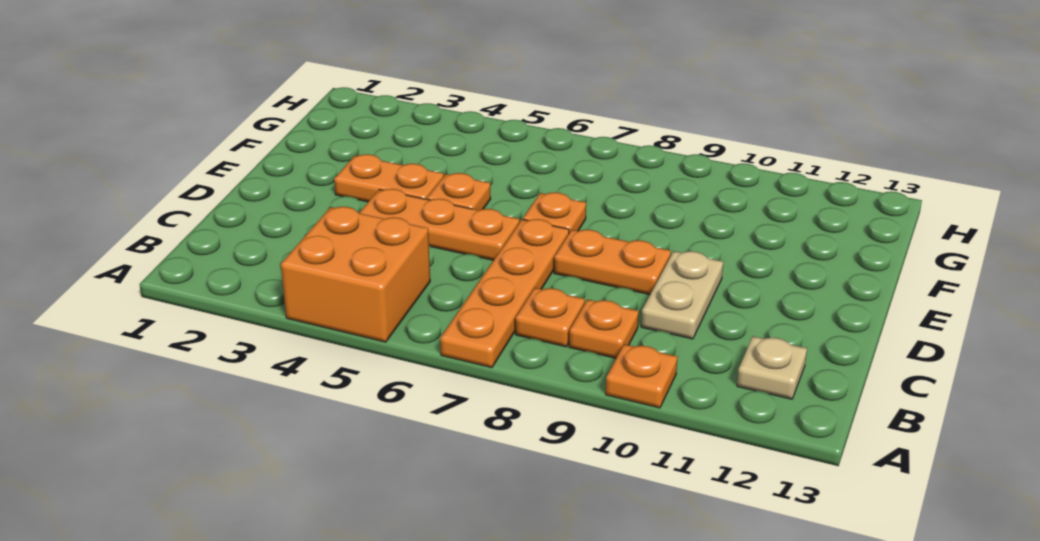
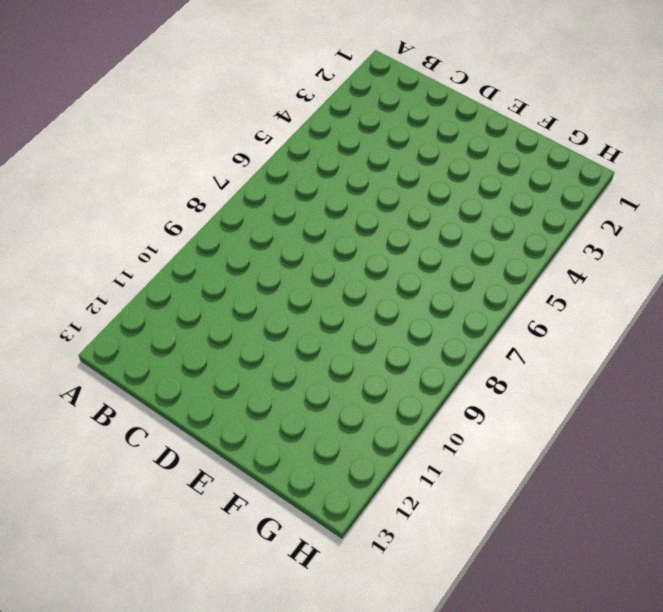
none -> orange brick A4:B5 level 1
none -> orange plate A7:D7 level 1
none -> orange plate A10 level 1

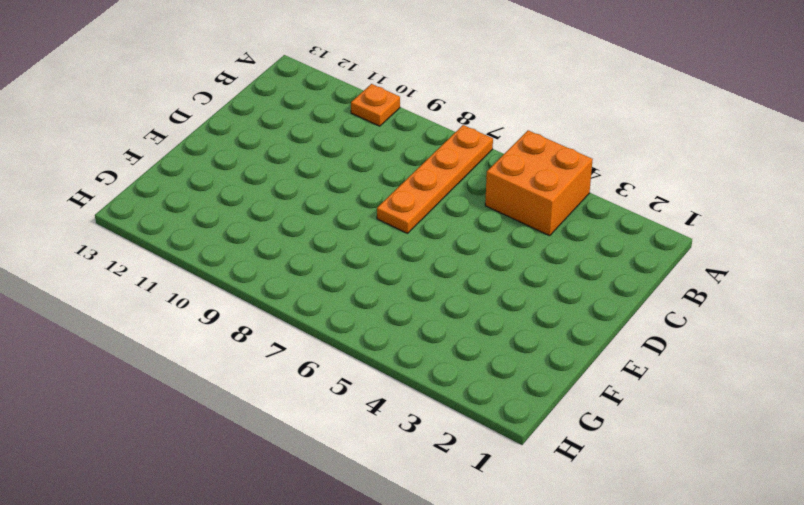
none -> orange plate B8 level 1
none -> orange plate B9 level 1
none -> tan plate B12 level 1

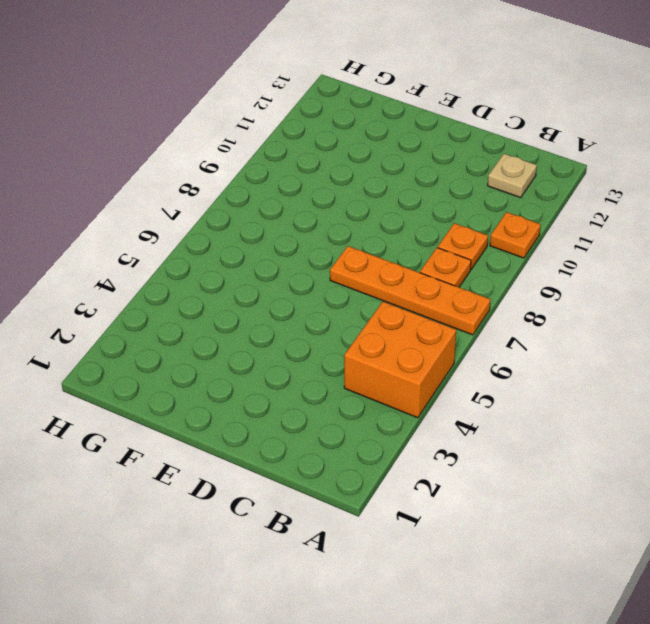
none -> tan plate C10:D10 level 1
none -> orange plate D4:D6 level 1
none -> orange plate D8:D9 level 1

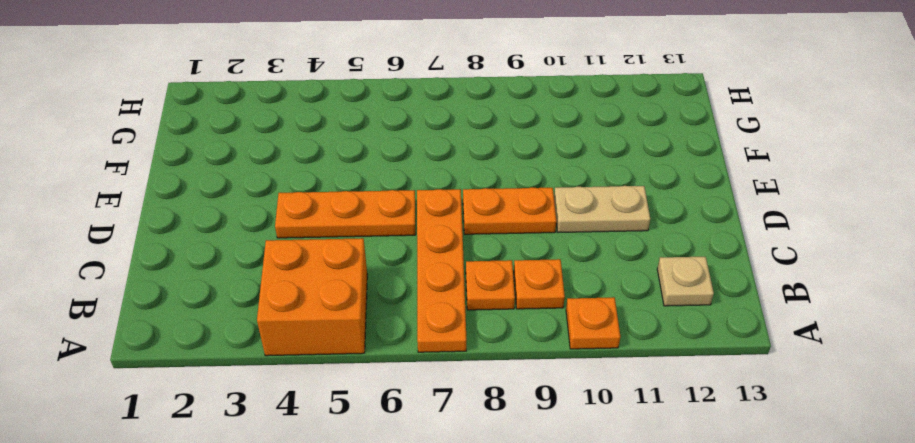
tan plate D10:D11 level 1 -> tan plate C10:D10 level 1
none -> orange plate E3:E4 level 1
none -> orange plate E5 level 1
none -> orange plate E7 level 1

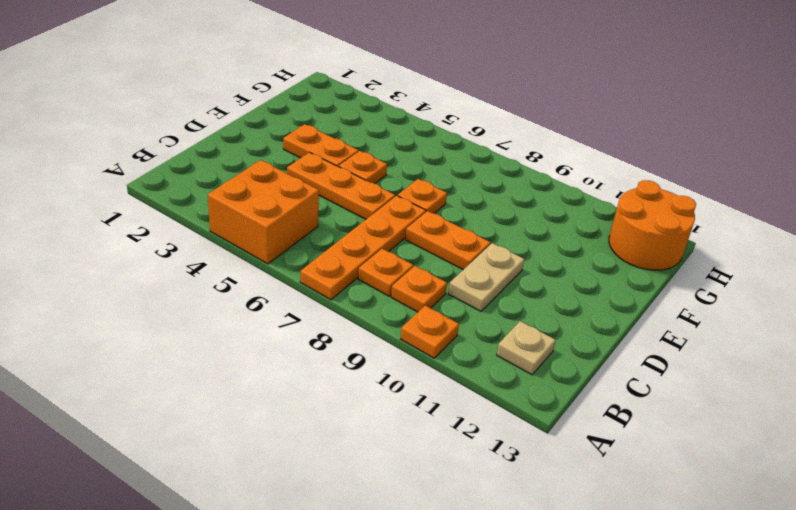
orange round brick G12:H13 level 1 -> none

